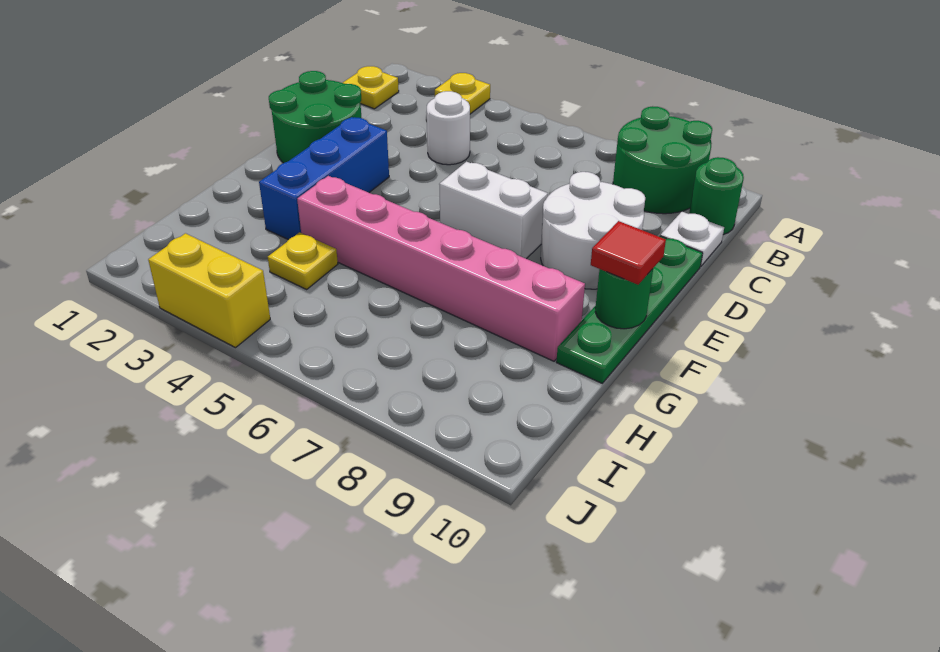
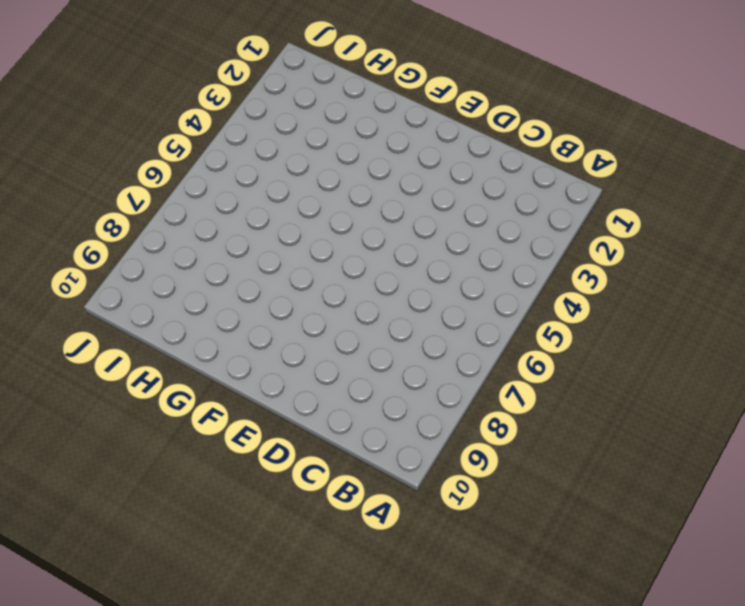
none -> yellow plate A3 level 1
none -> green round brick A8:B9 level 1
none -> yellow plate B1 level 1

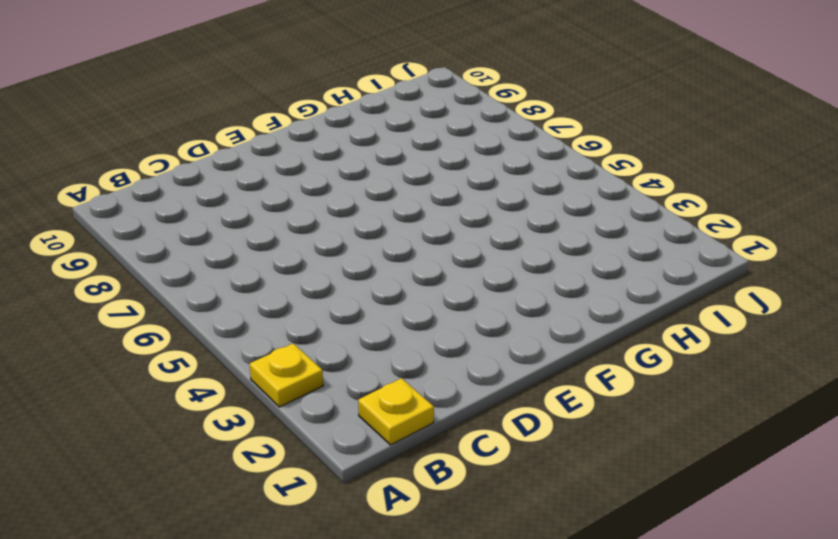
none -> green round brick A8:B9 level 1
none -> green round brick B10 level 1
none -> white round brick C4 level 1

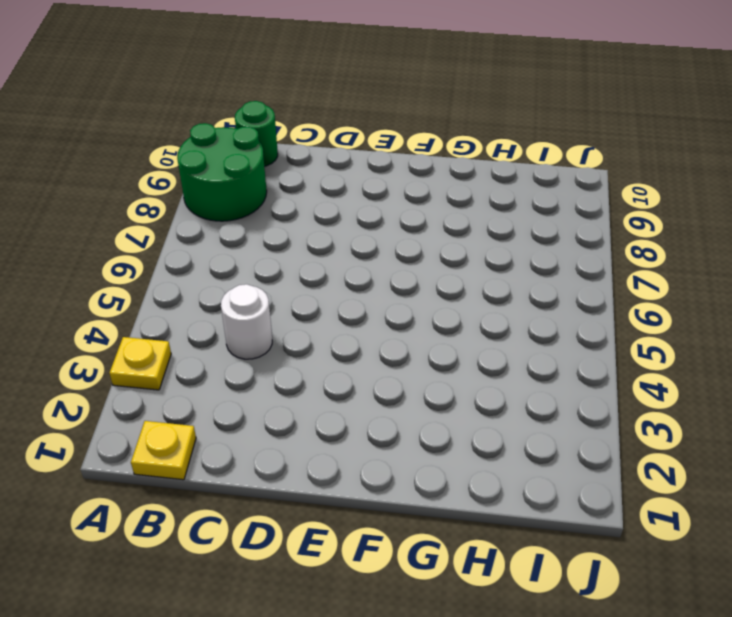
none -> white plate C10 level 1
none -> green round brick D1:E2 level 1
none -> white round brick D8:E9 level 1

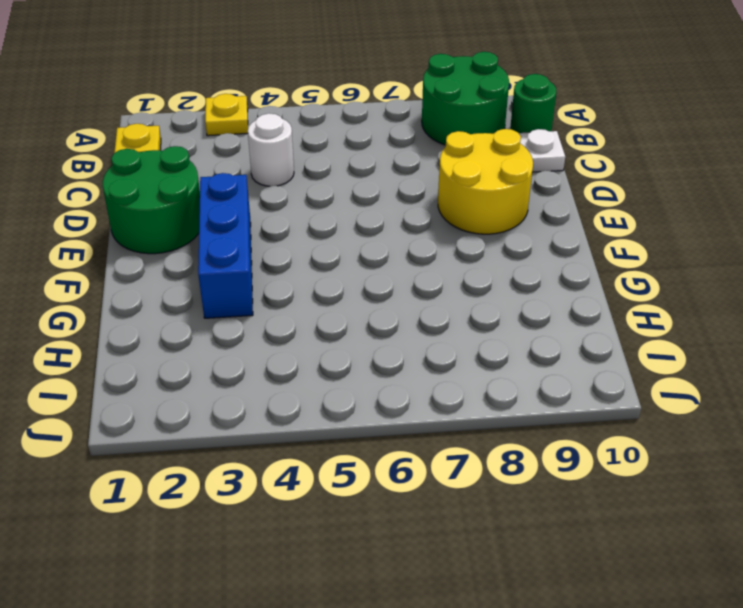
yellow round brick D8:E9 level 1 -> white round brick D8:E9 level 1
none -> green plate D10:G10 level 1
none -> white brick E6:E7 level 1
none -> pink brick G4:G9 level 1

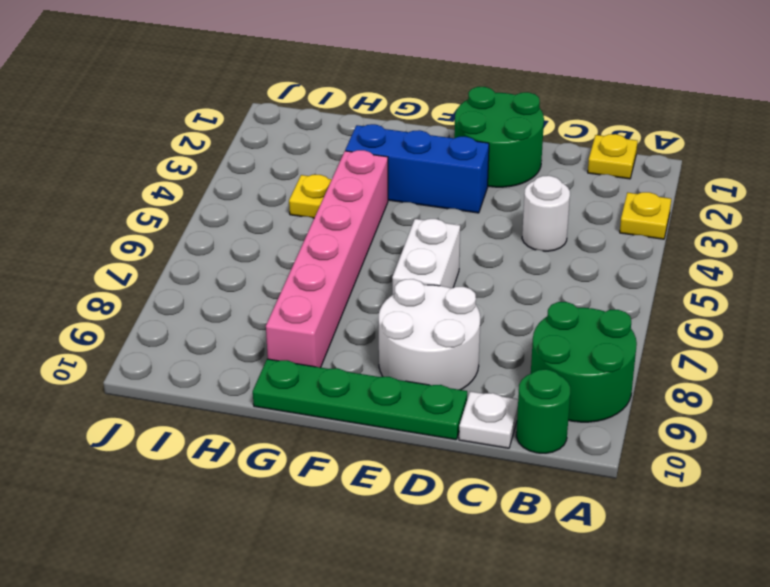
none -> yellow brick J3:J4 level 1
none -> green round brick F10 level 2
none -> red tile F10 level 3

